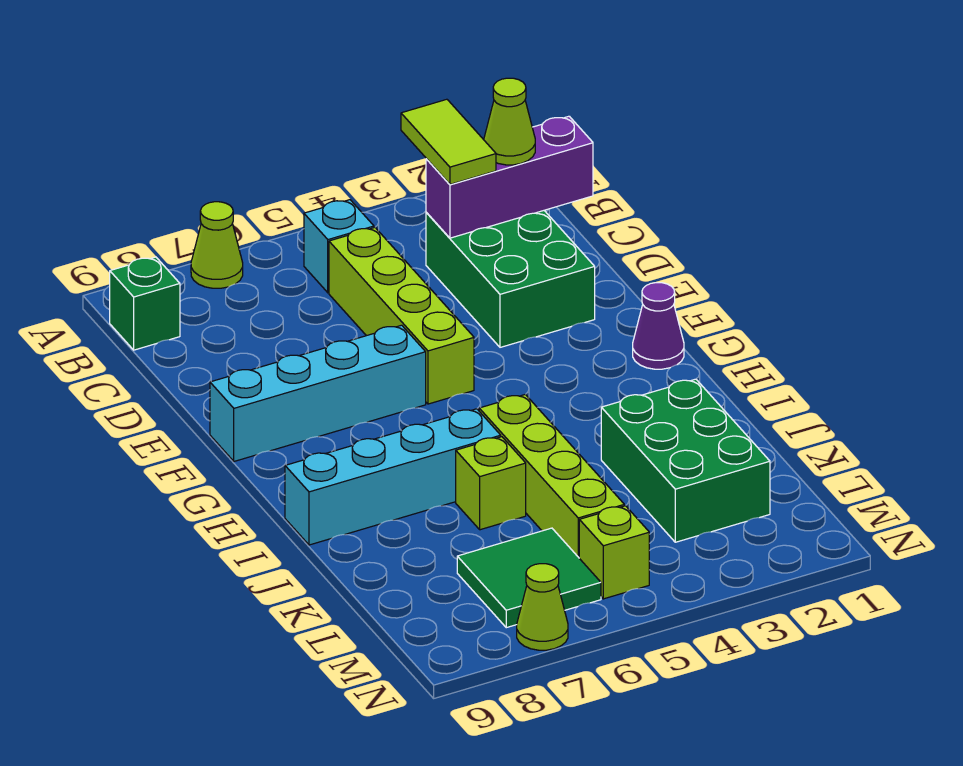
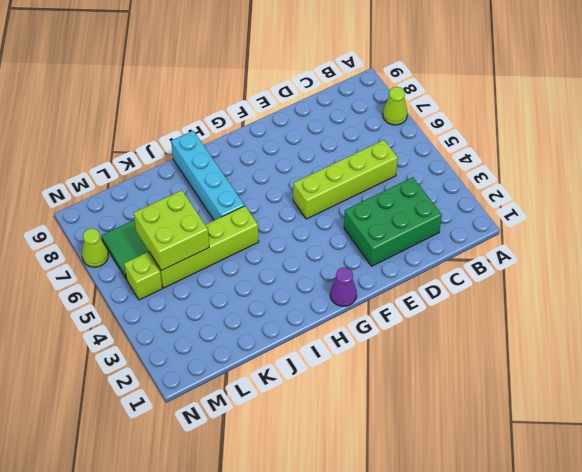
lime brick K5:L6 level 2 -> none
none -> cyan brick B5 level 1
none -> green brick B9 level 1
none -> cyan brick F6:F9 level 1

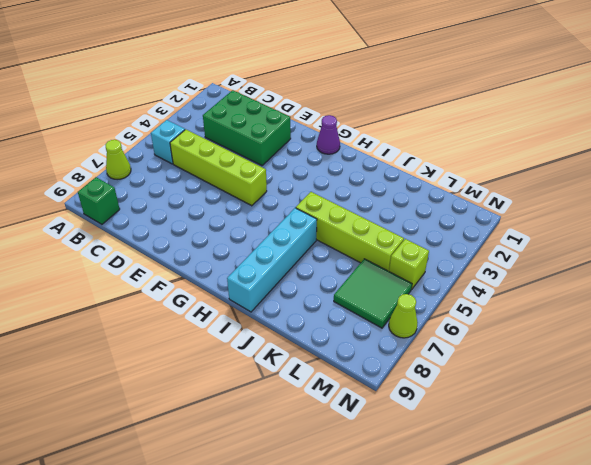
none -> cyan brick F6:F9 level 1
none -> green brick J2:L3 level 1
none -> lime brick J6 level 1

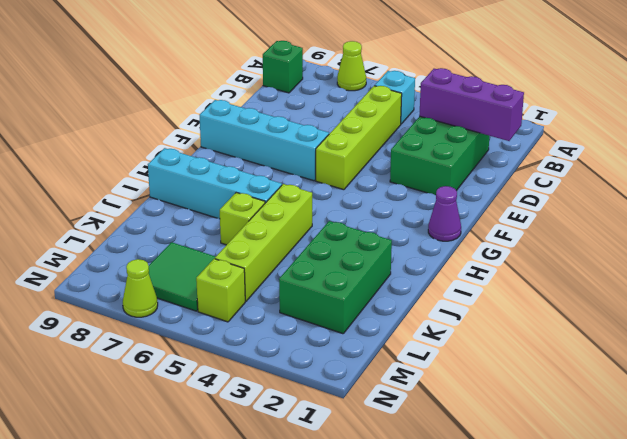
none -> lime tile B3:C3 level 3
none -> lime cone C2 level 3

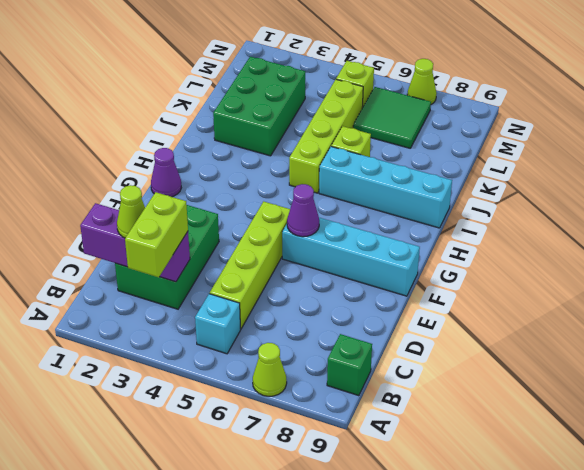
lime brick B3:C3 level 3 -> lime tile B3:C3 level 3
purple cone F6 level 2 -> none

